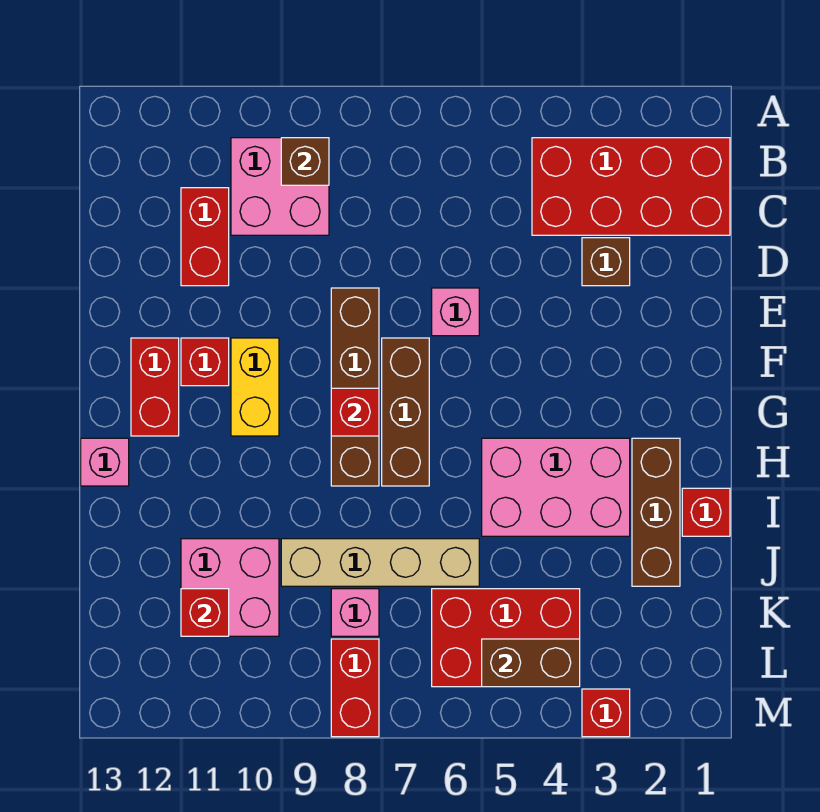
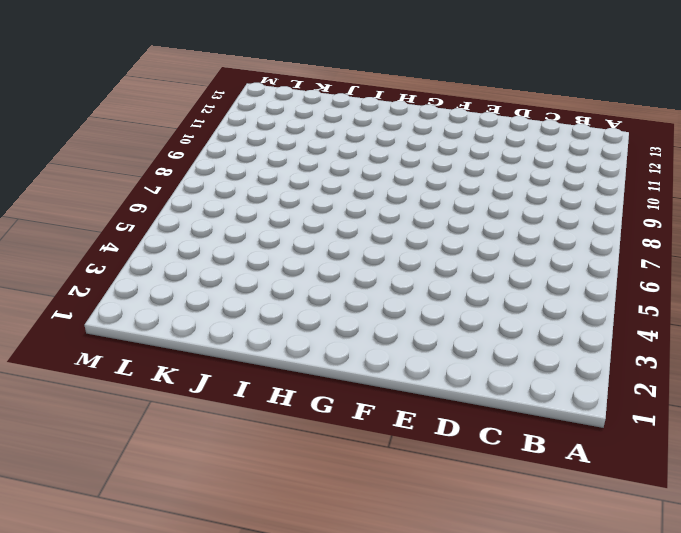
none -> red brick B1:C4 level 1
none -> pink brick B9:C10 level 1
none -> red brick C11:D11 level 1

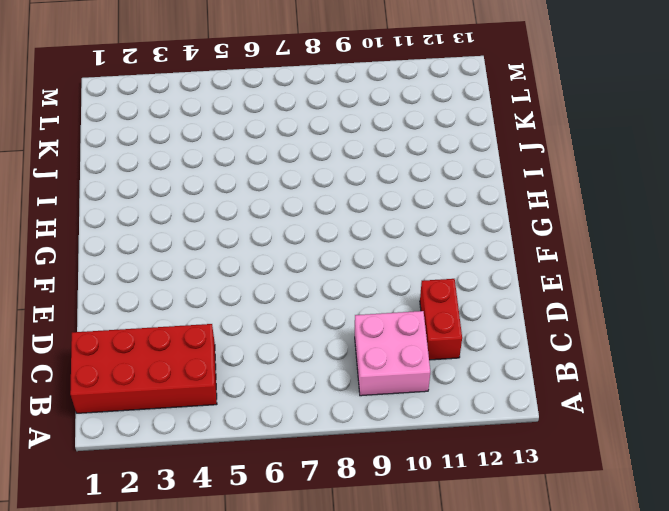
none -> brown brick D3 level 1
none -> pink brick E6 level 1
none -> brown brick E8:H8 level 1

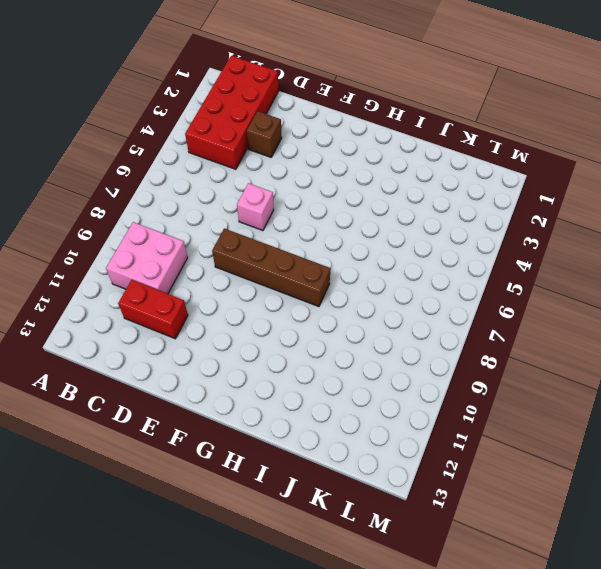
none -> brown brick F7:H7 level 1
none -> yellow brick F10:G10 level 1
none -> red brick F11 level 1

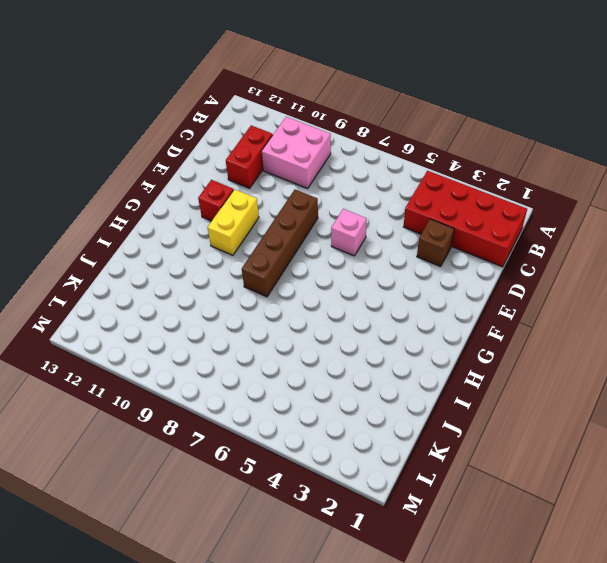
none -> brown brick F7:H7 level 1
none -> red brick F12:G12 level 1
none -> brown brick H2:J2 level 1

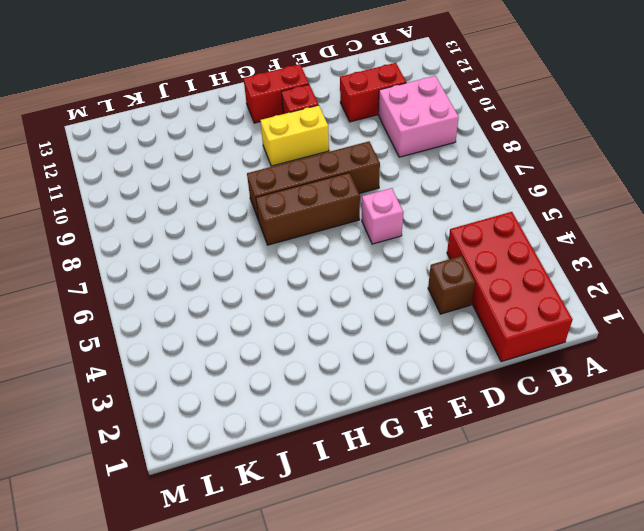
none -> brown brick H2:J2 level 1
none -> pink brick H3:I5 level 1
none -> pink brick H13 level 1

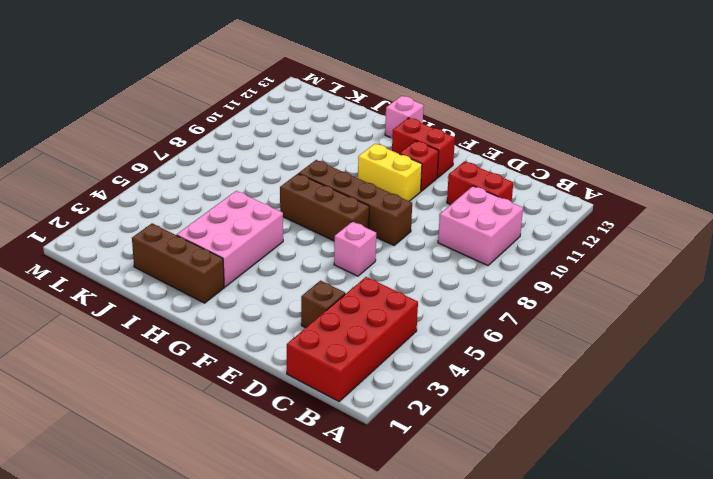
none -> red brick I1 level 1
none -> tan brick J6:J9 level 1
none -> pink brick J10:K11 level 1

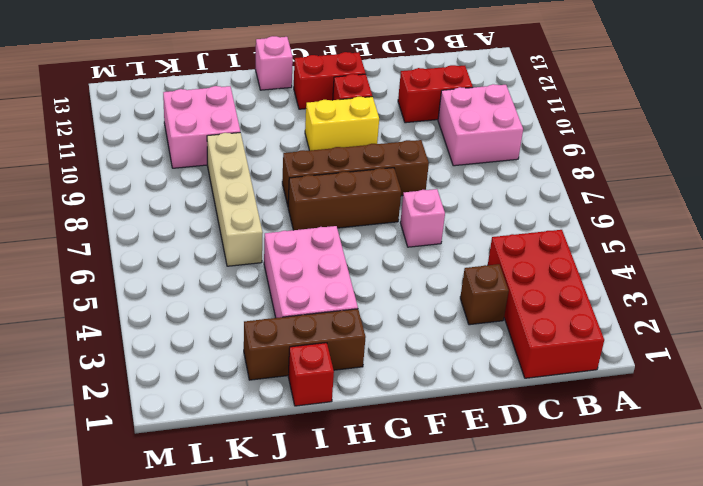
none -> red brick K4:L6 level 1
none -> pink brick K8 level 1
none -> red brick L8:M8 level 1

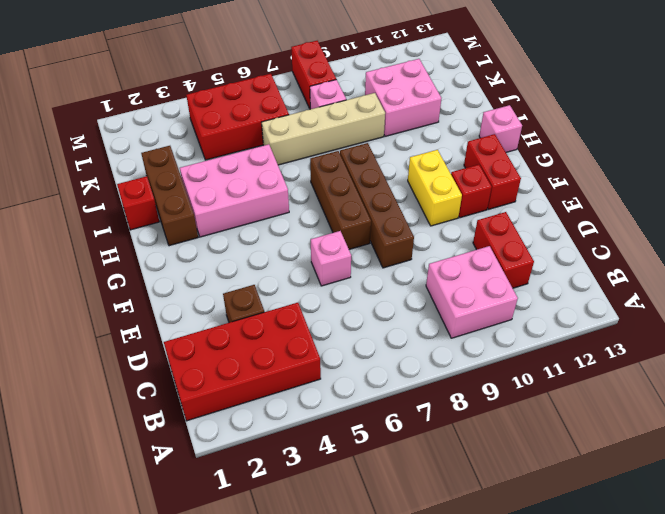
none -> red brick M3 level 1
none -> brown brick B9 level 2
none -> red brick G8 level 2

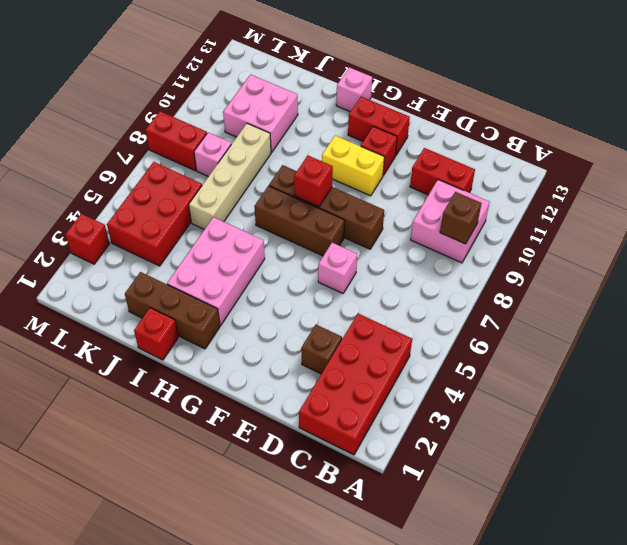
none -> red brick K11 level 2
none -> brown brick L4:L5 level 2

